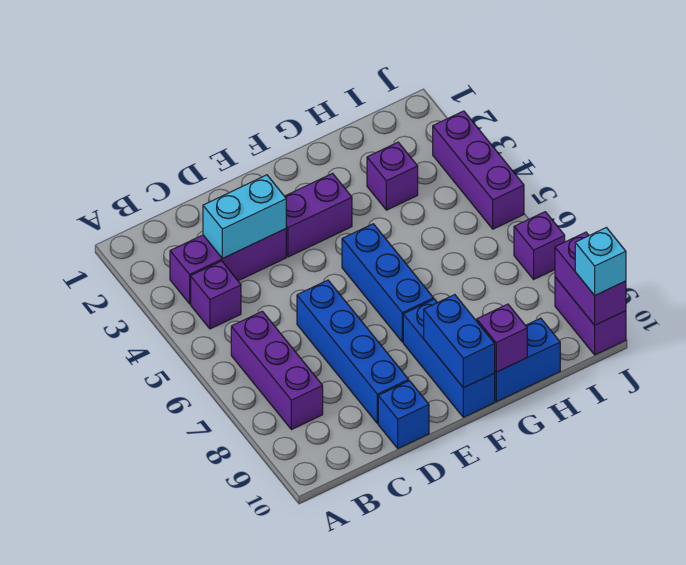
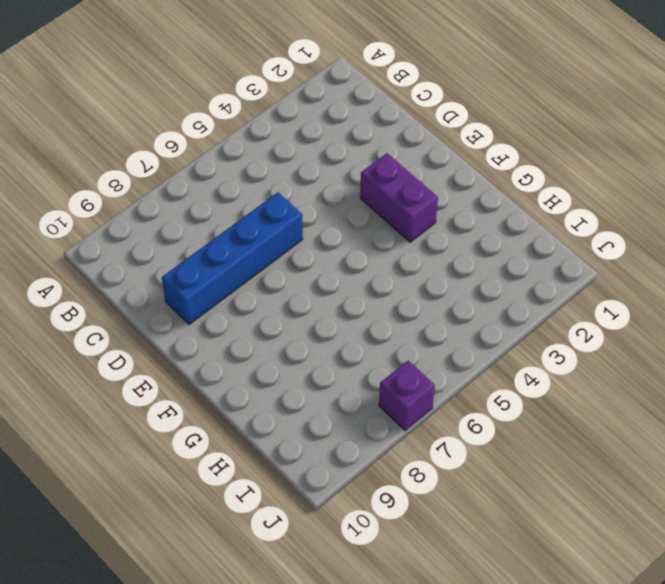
none -> purple brick B3:D3 level 1
none -> purple brick B4 level 1
none -> purple brick B6:B8 level 1

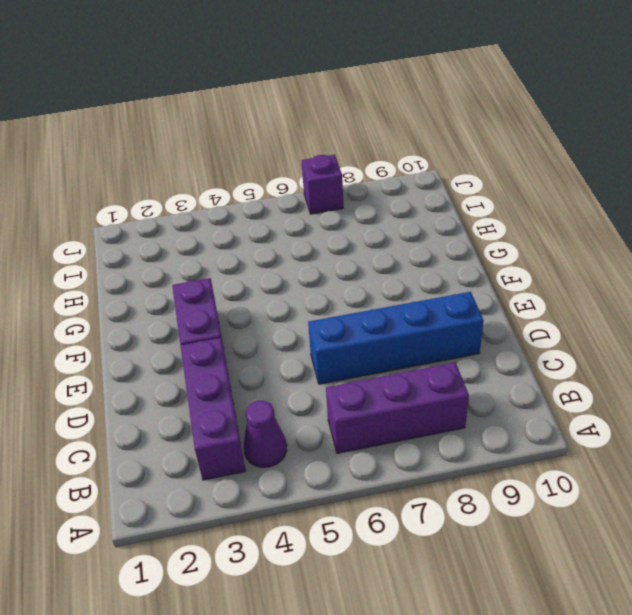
purple cone B4 level 1 -> purple brick B4 level 1
none -> blue brick D10 level 1
none -> blue brick F5:F7 level 1
none -> blue brick F8:F10 level 1

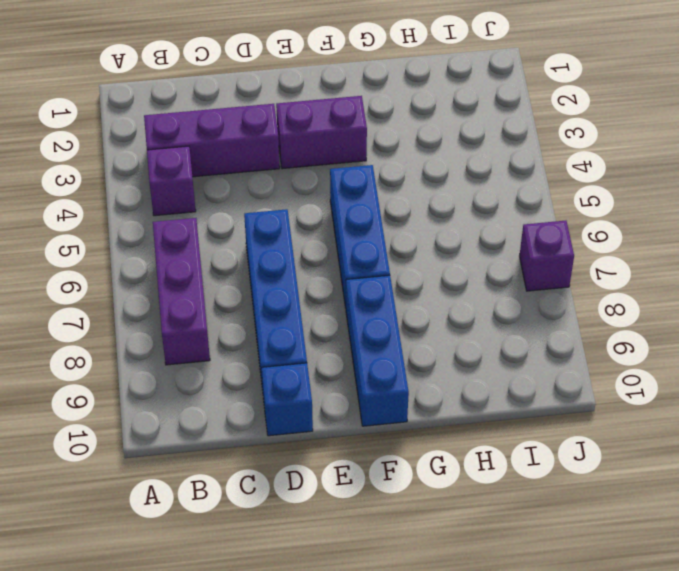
none -> blue brick G10:H10 level 1
none -> purple brick H3 level 1
none -> purple brick J3:J5 level 1

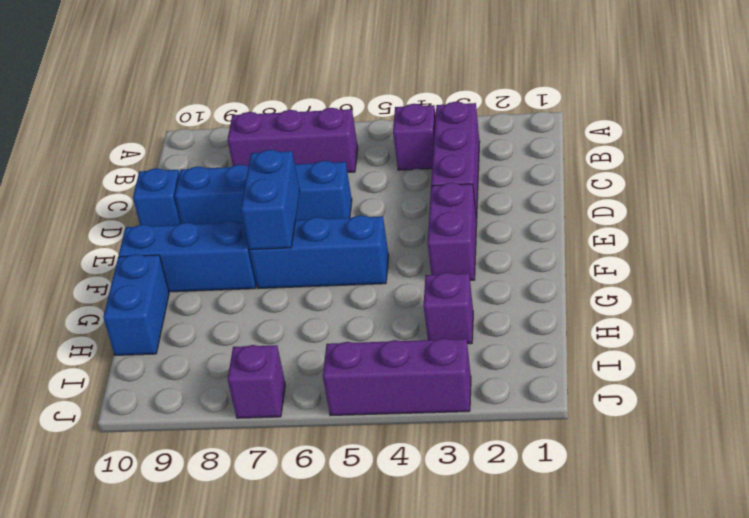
blue brick E7:F7 level 2 -> blue brick F9:F10 level 2
none -> purple brick J9:J10 level 1
none -> cyan brick C3:D3 level 2
none -> purple brick G10 level 2

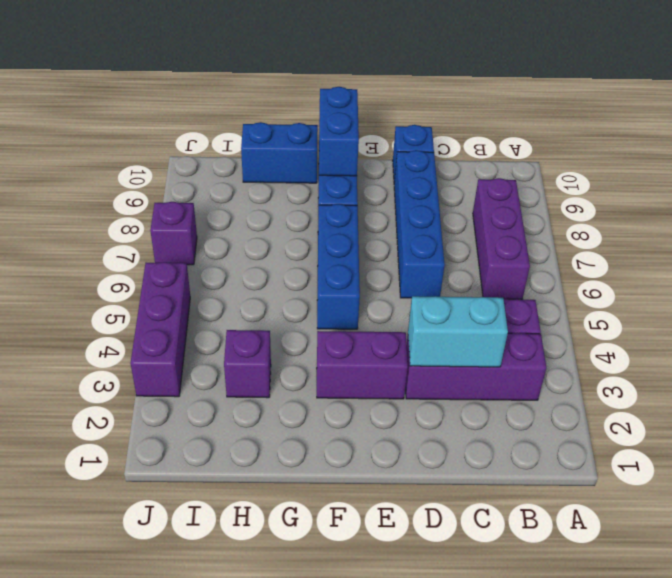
none -> purple brick J9:J10 level 1
none -> purple brick G10 level 2
none -> purple brick J9:J10 level 2

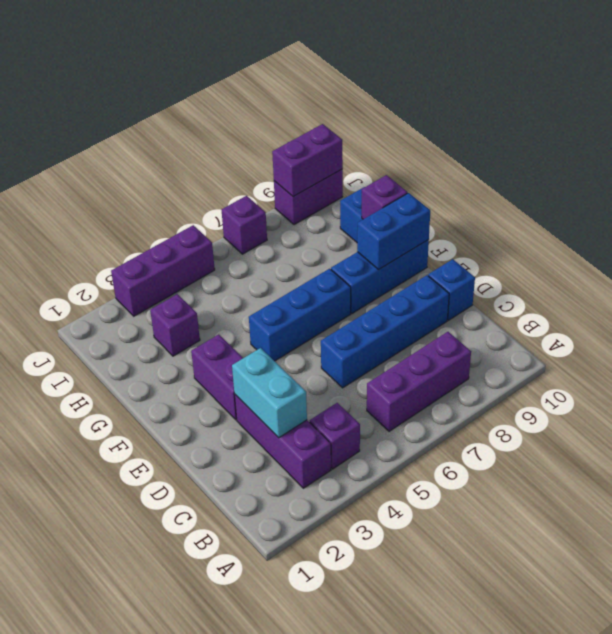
none -> cyan brick J10 level 3

